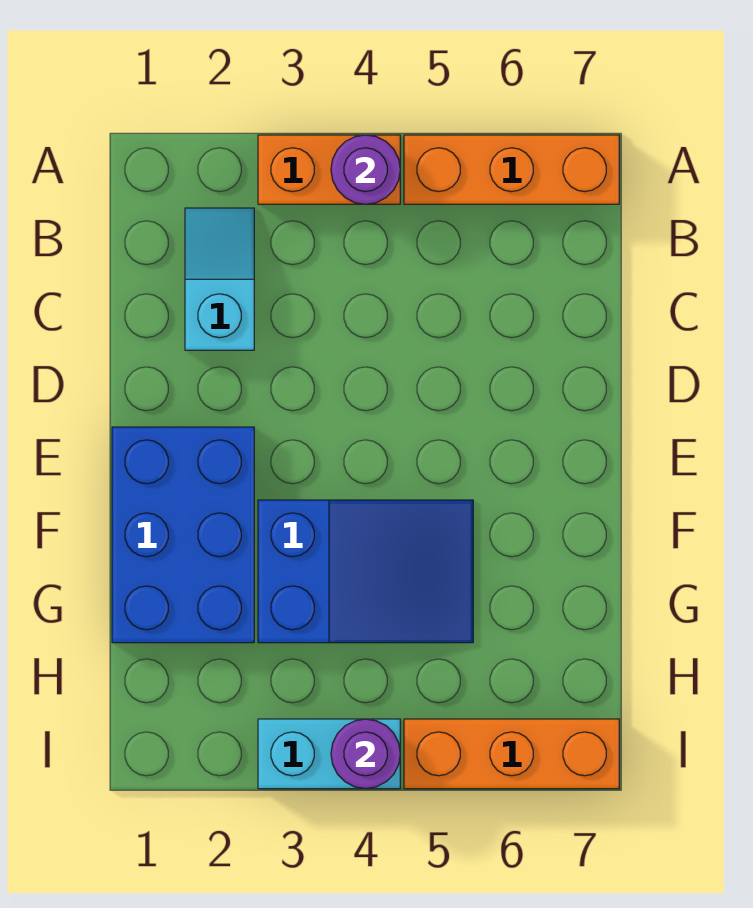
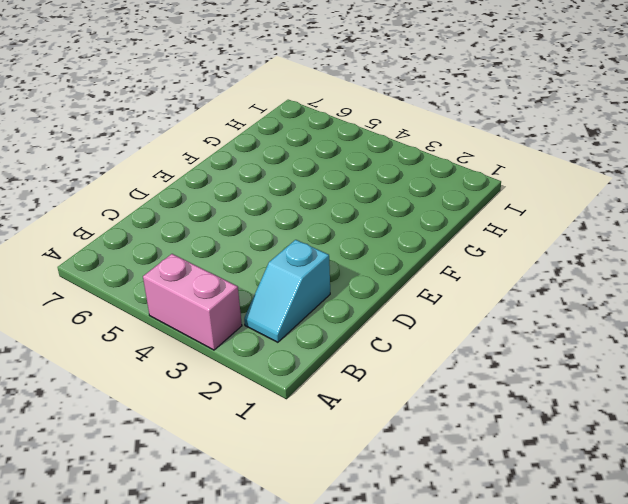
pink brick A3:A4 level 1 -> orange brick A3:A4 level 1
none -> orange brick A5:A7 level 1
none -> blue brick E1:G2 level 1

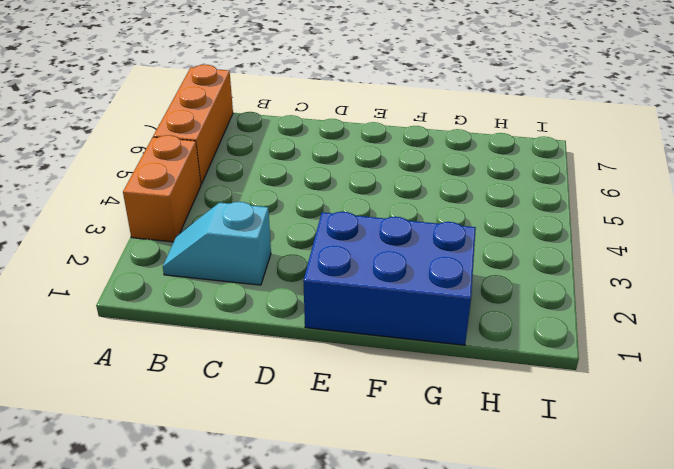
none -> blue slope F3:G5 level 1 top 3
none -> cyan brick I3:I4 level 1

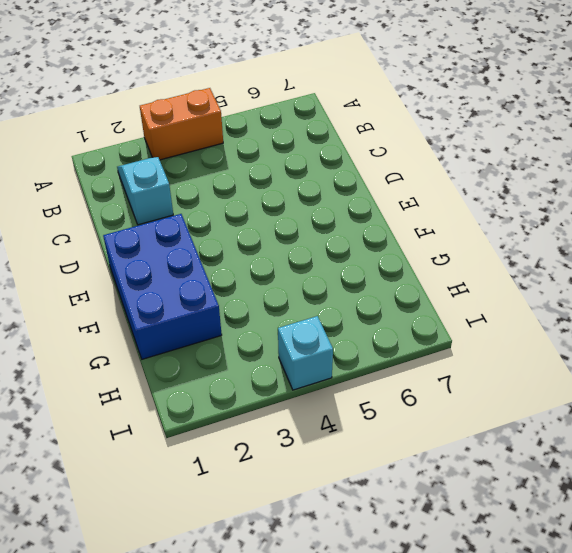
cyan brick I4 level 1 -> cyan brick I3:I4 level 1
none -> orange brick A5:A7 level 1
none -> blue slope F3:G5 level 1 top 3

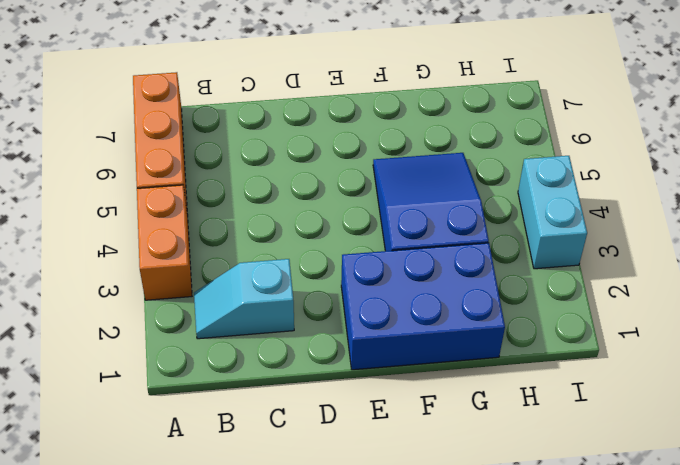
none -> orange brick I5:I7 level 1
none -> purple round brick A4 level 2

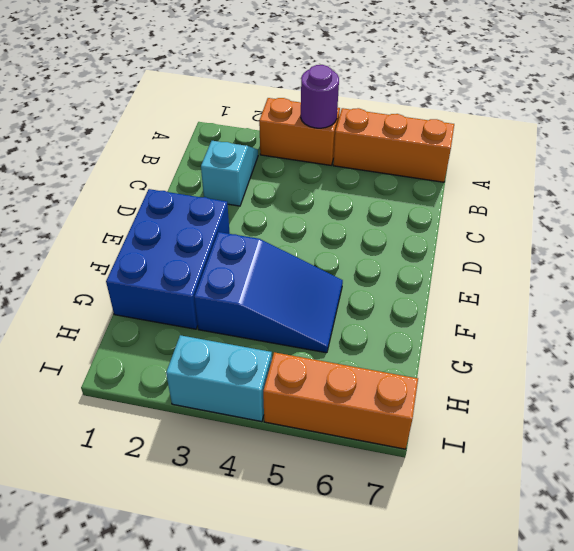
none -> purple round brick I4 level 2

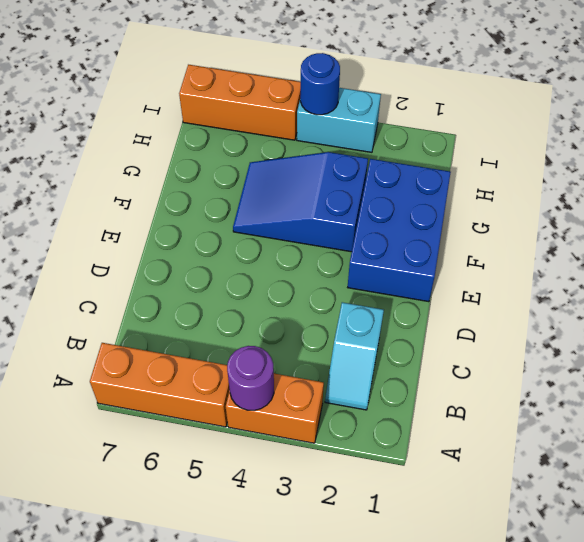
blue round brick I4 level 2 -> purple round brick I4 level 2

